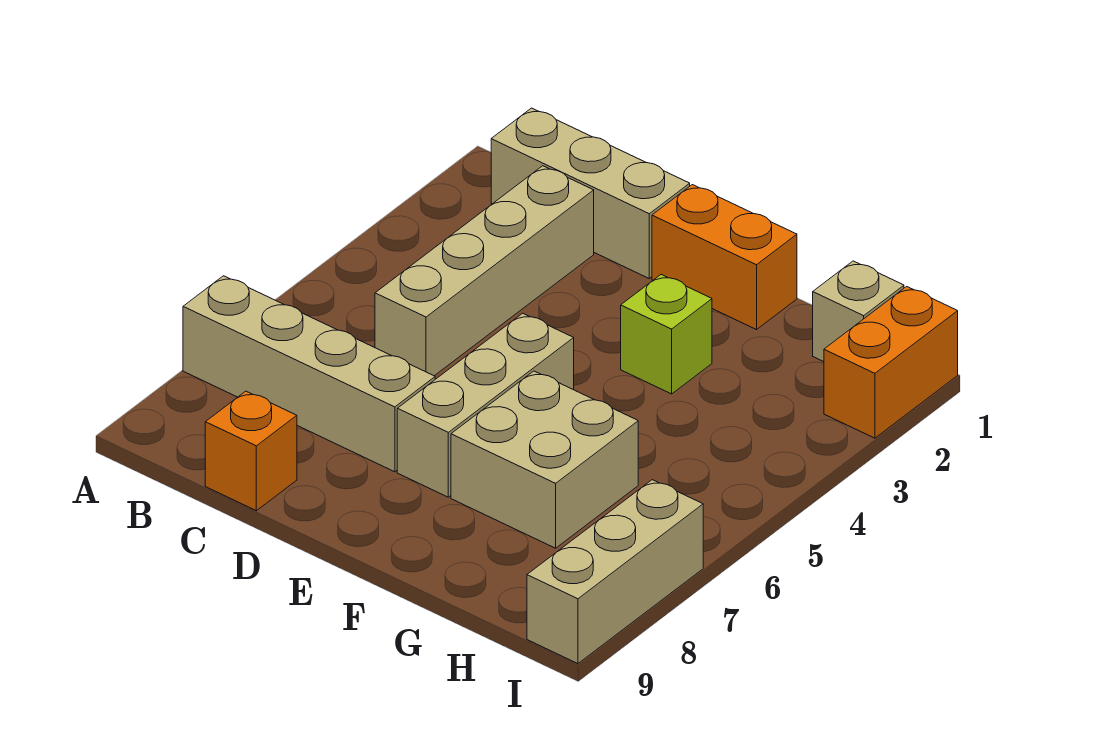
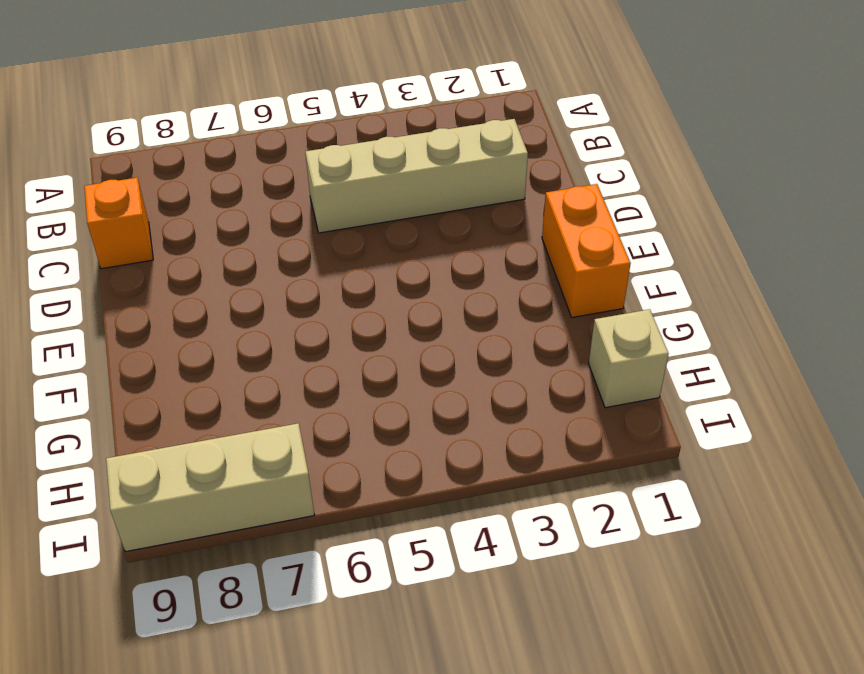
none -> tan brick A7:D7 level 1
none -> tan brick B1:D1 level 1

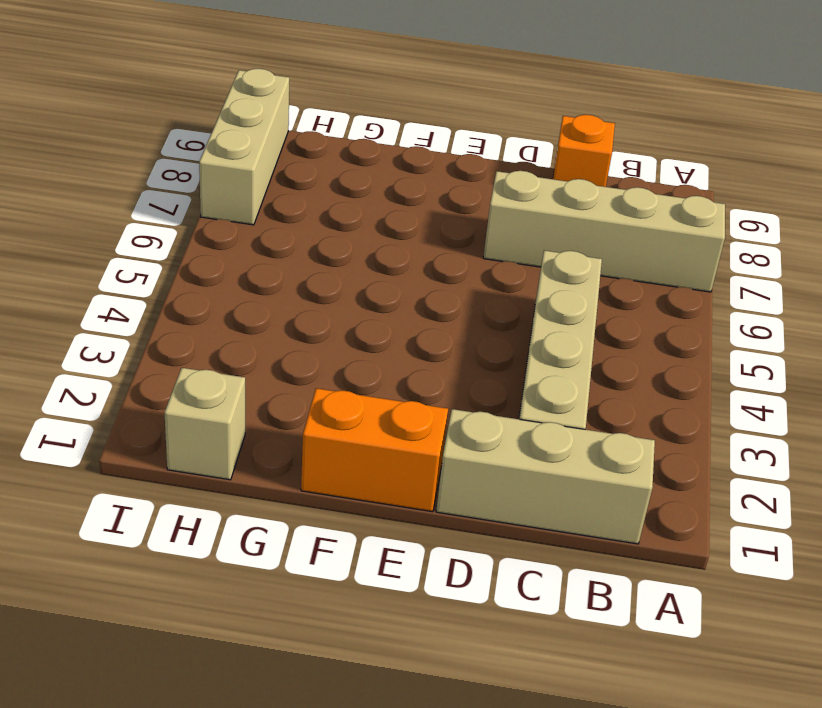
none -> tan brick E5:E7 level 1
none -> lime brick F3 level 1

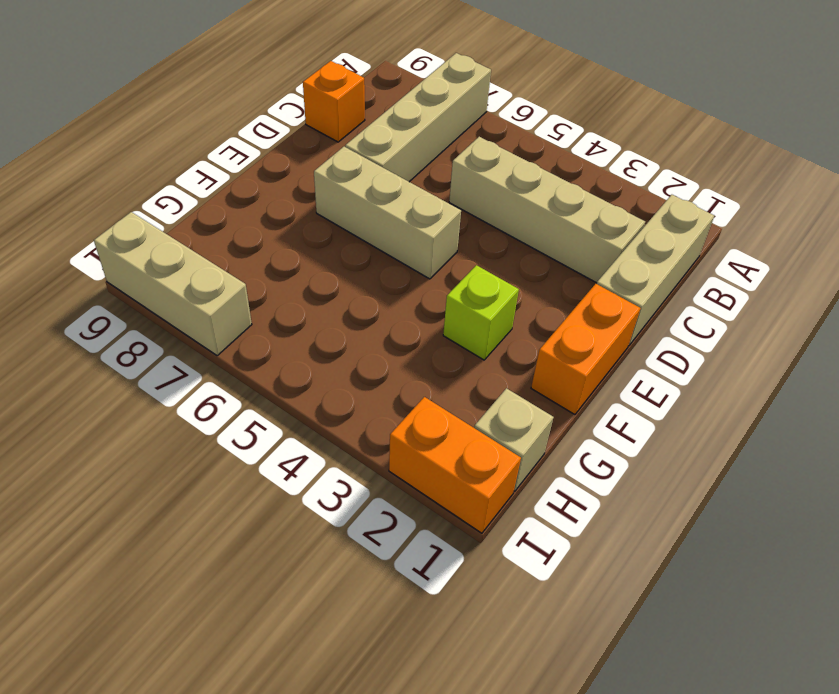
none -> tan brick F6:G7 level 1

